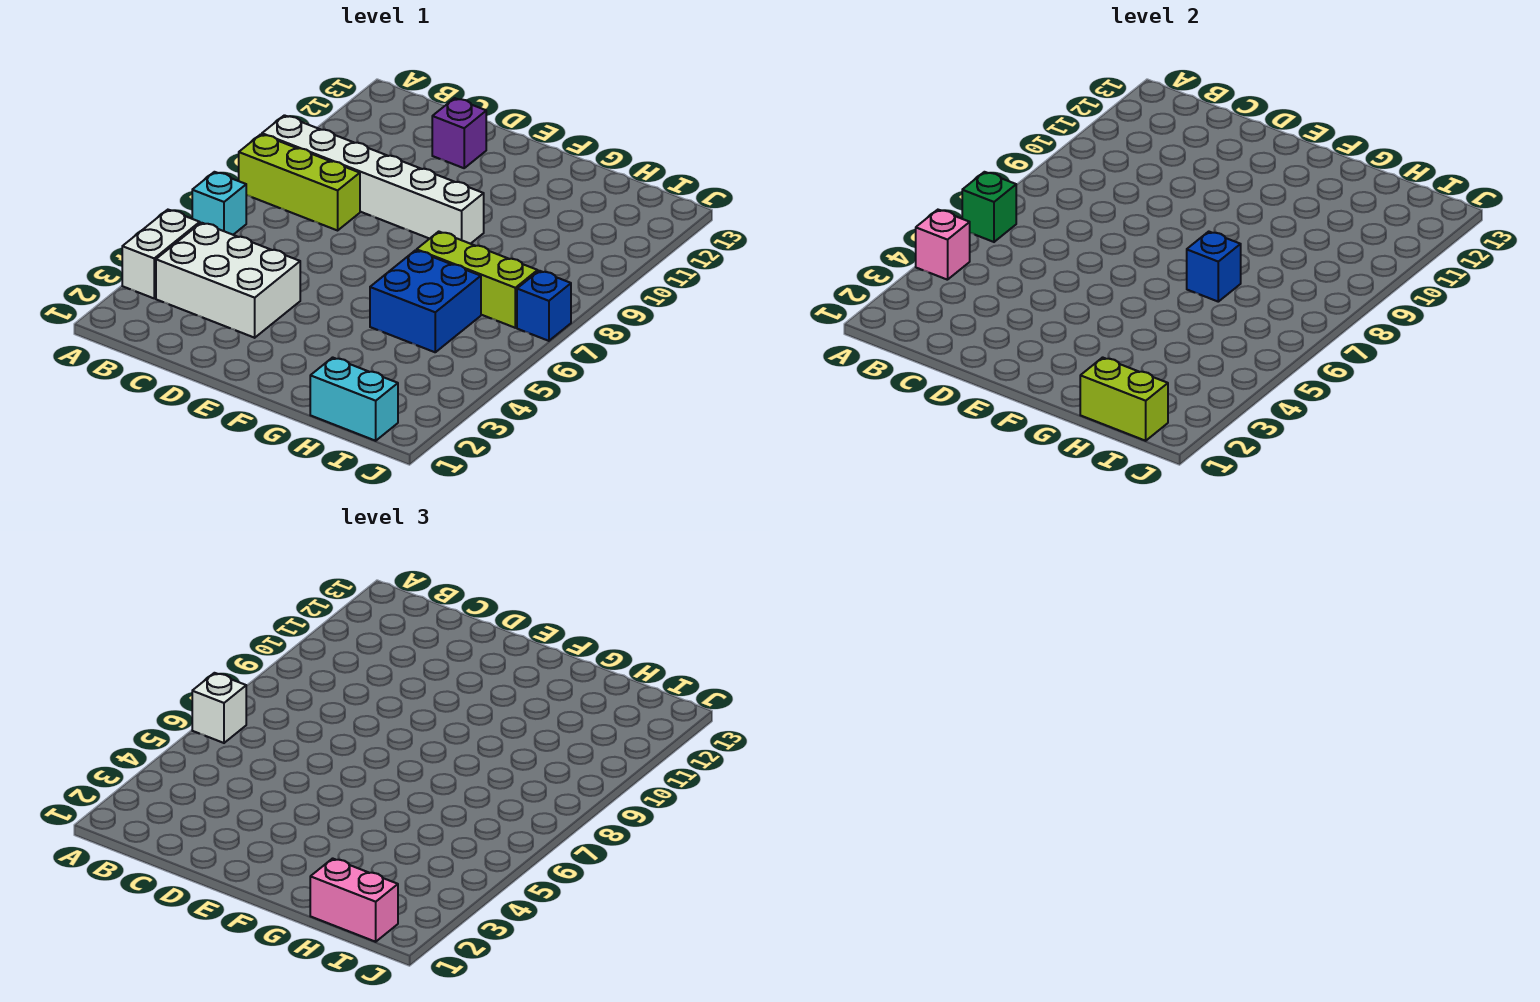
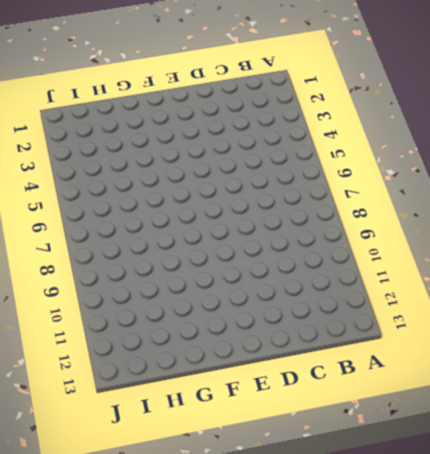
none -> white brick A3:A4 level 1
none -> cyan brick A6 level 1
none -> lime brick A8:C8 level 1

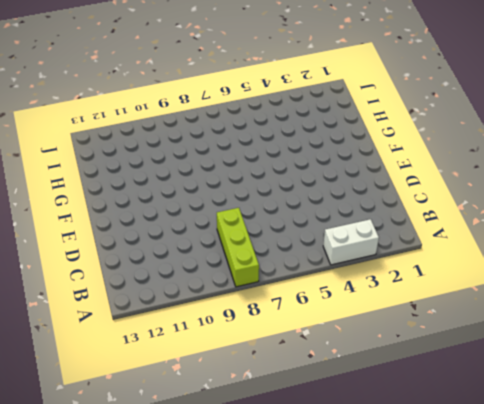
none -> cyan brick A6 level 1
none -> white brick A9:F9 level 1
none -> white brick B3:D4 level 1

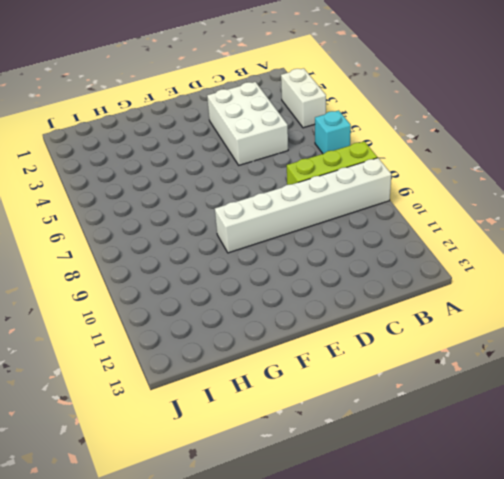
white brick C3:D5 level 1 -> white brick B3:D4 level 1
none -> purple brick D12 level 1
none -> blue brick G5:H6 level 1
none -> lime brick G7:I7 level 1

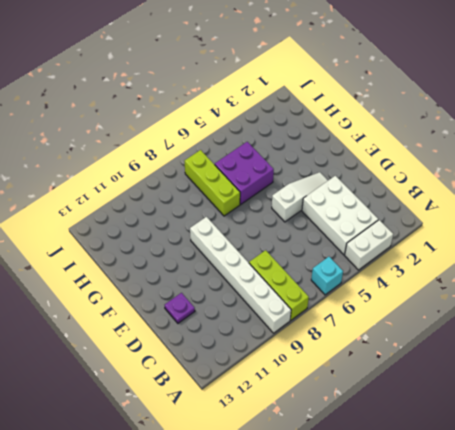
purple plate D12 level 1 -> purple brick D12 level 1
white slope E3:E5 level 1 top 5 -> none
purple brick G5:H6 level 1 -> blue brick G5:H6 level 1
none -> cyan brick H1:I1 level 1
none -> blue brick J7 level 1
none -> pink brick A4 level 2

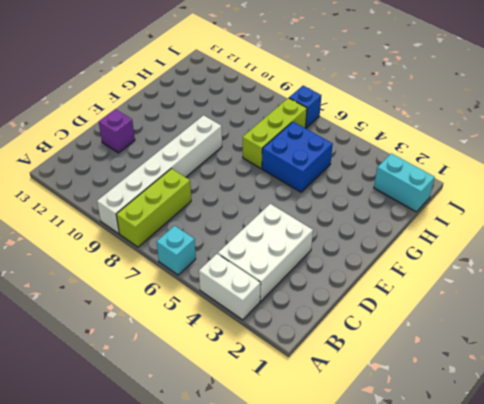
cyan brick I1:I2 level 1 -> cyan brick H1:I1 level 1
none -> pink brick A4 level 2
none -> green brick A6 level 2
none -> blue brick G7 level 2

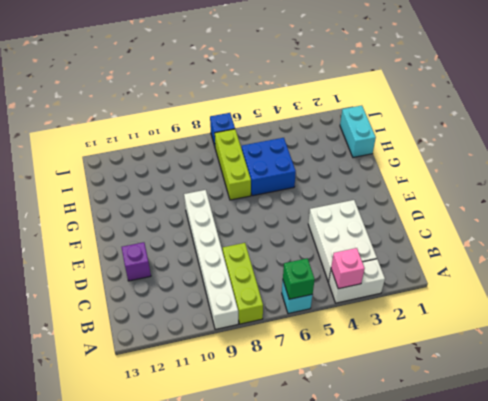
none -> blue brick G7 level 2
none -> lime brick H1:I1 level 2
none -> white brick A6 level 3

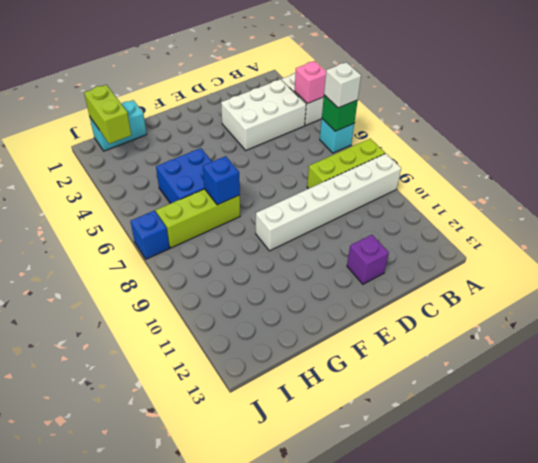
lime brick I1:I2 level 2 -> lime brick H1:I1 level 2
none -> pink brick H1:I1 level 3

